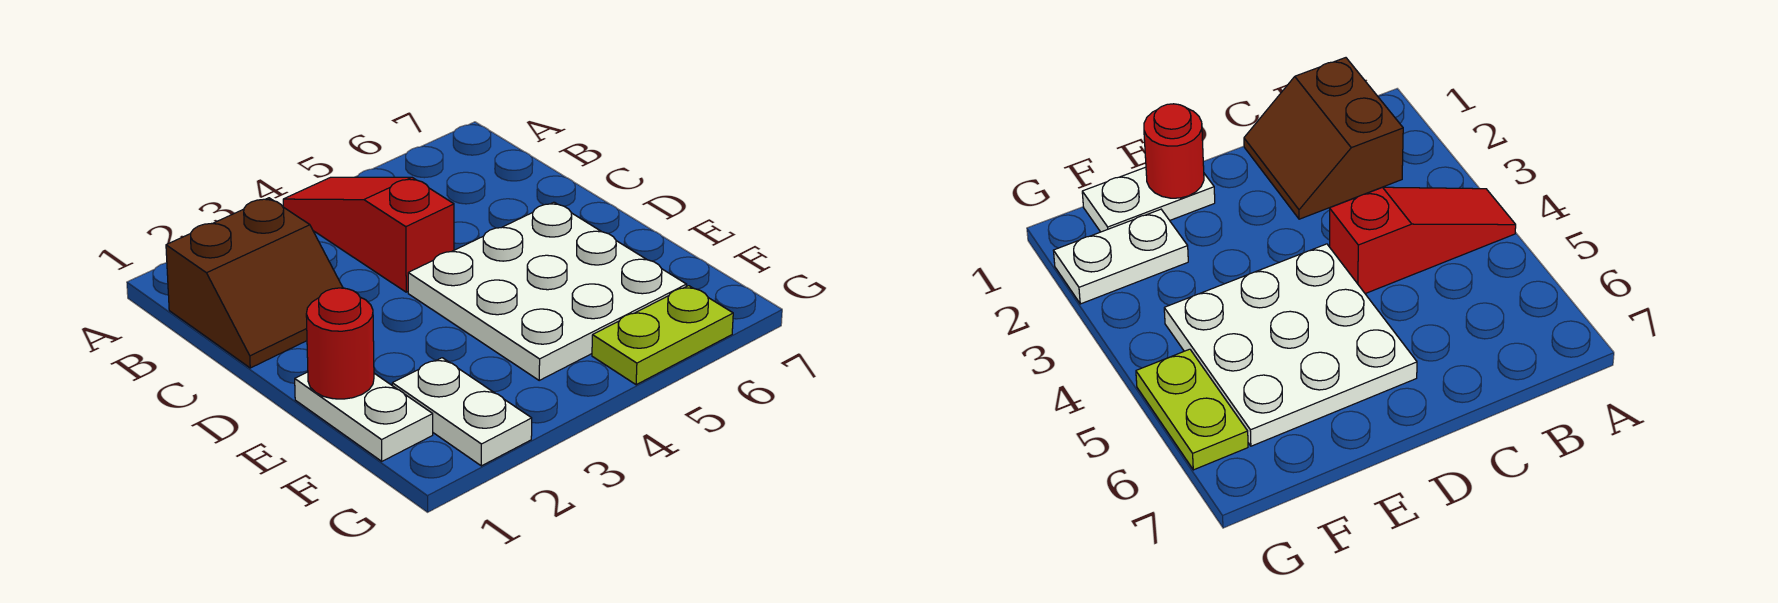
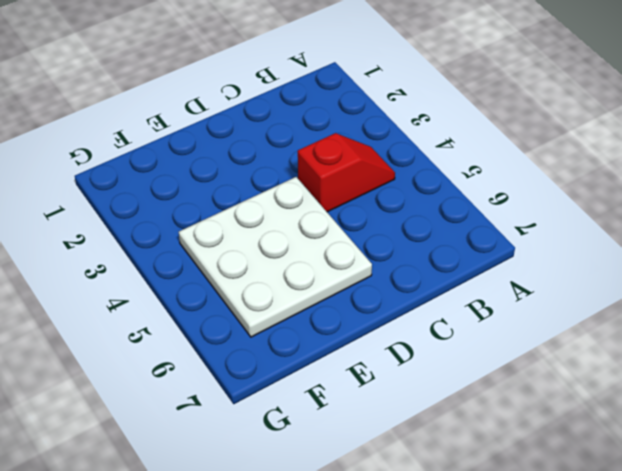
red slope B4:C4 level 1 top C -> red slope A4:C4 level 1 top C
none -> brown slope B1:C2 level 1 top B
none -> white plate E1:F1 level 1

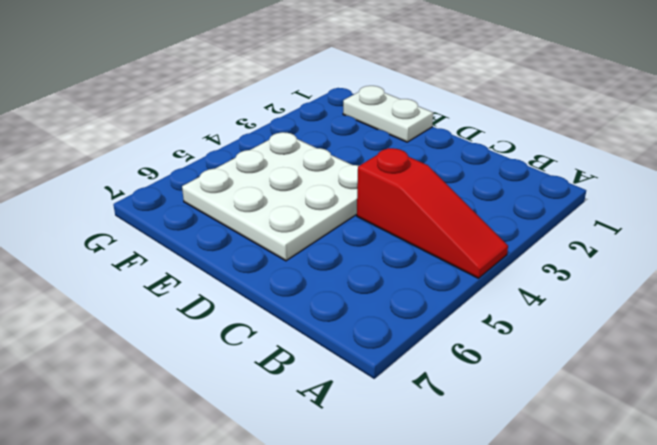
none -> brown slope B1:C2 level 1 top B
none -> white plate F2:G2 level 1

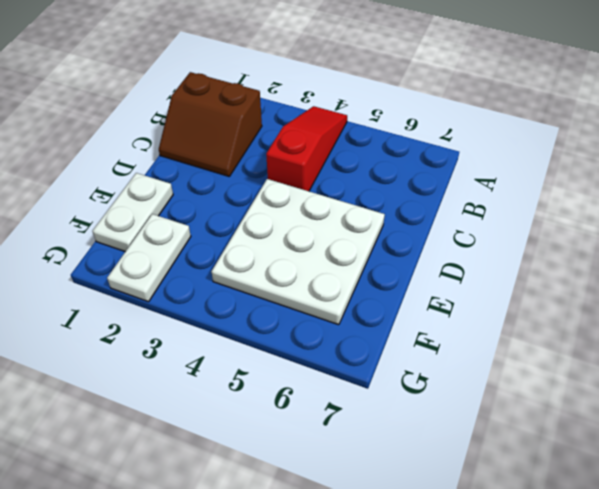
none -> lime plate G5:G6 level 1
none -> red round brick E1 level 2

